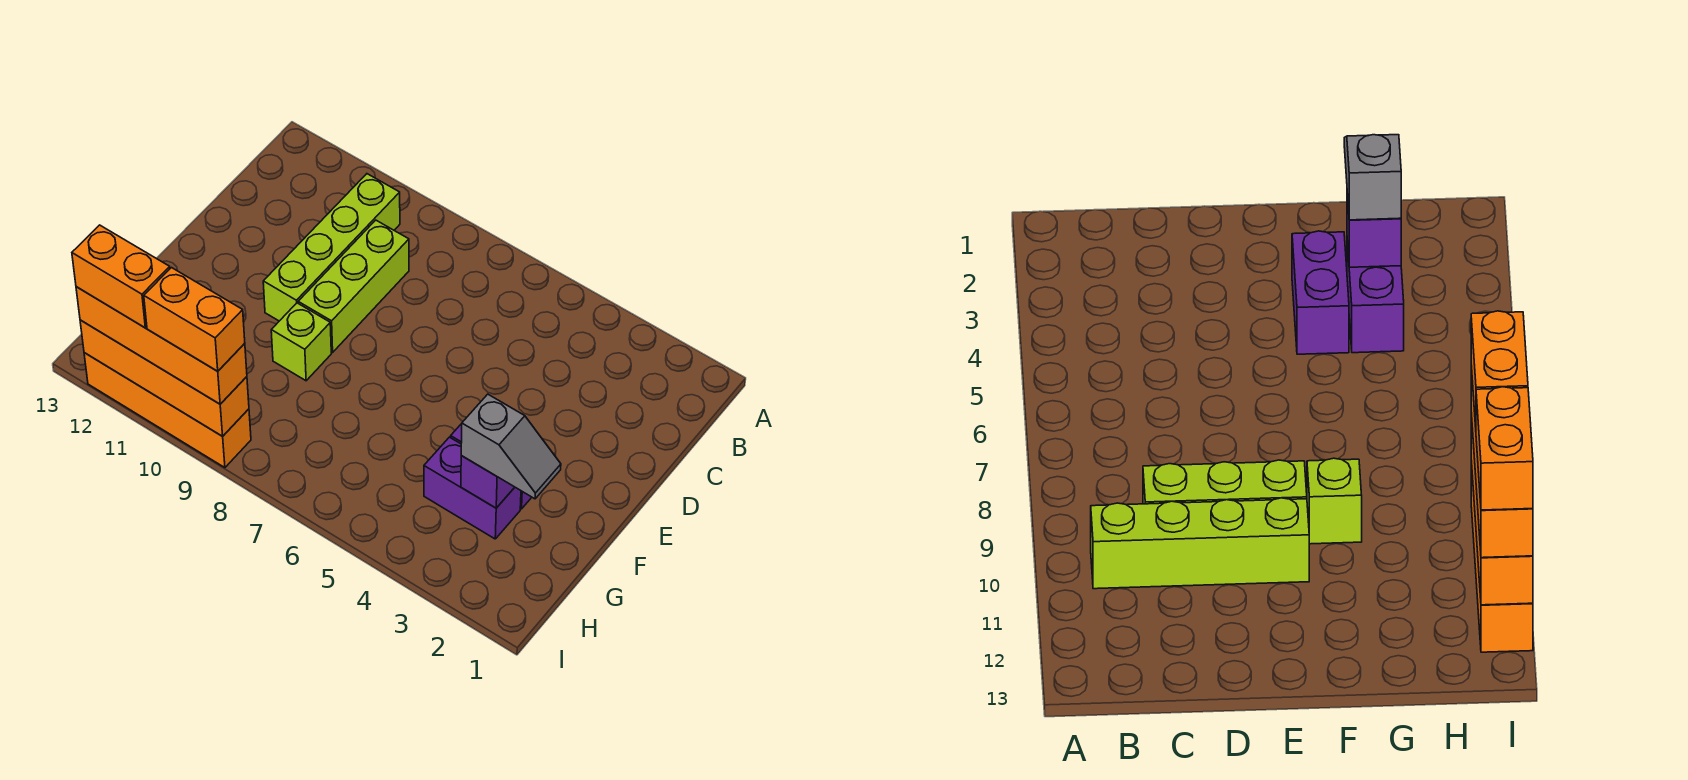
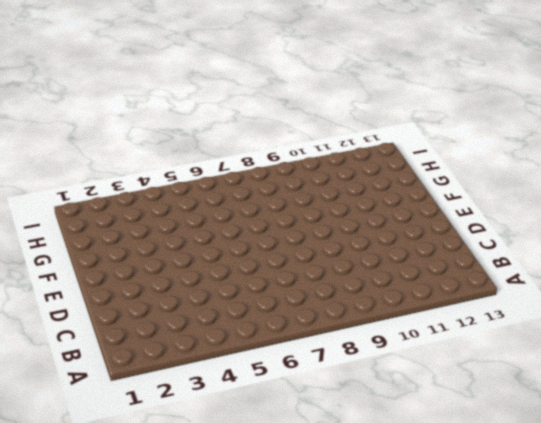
none -> lime brick B10:E10 level 1
none -> lime brick C9:E9 level 1
none -> purple brick F3:F4 level 1

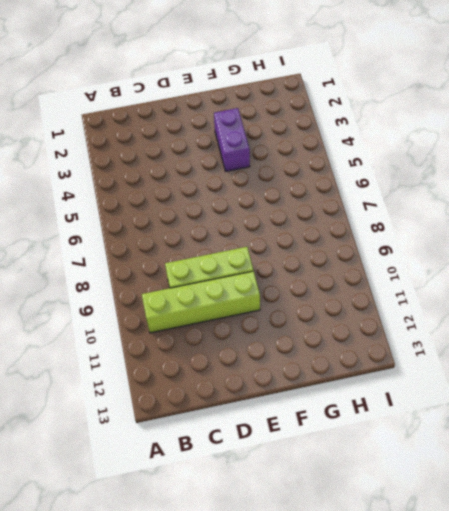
none -> lime brick F9 level 1
none -> purple brick G3:G4 level 1
none -> orange brick I9:I12 level 1

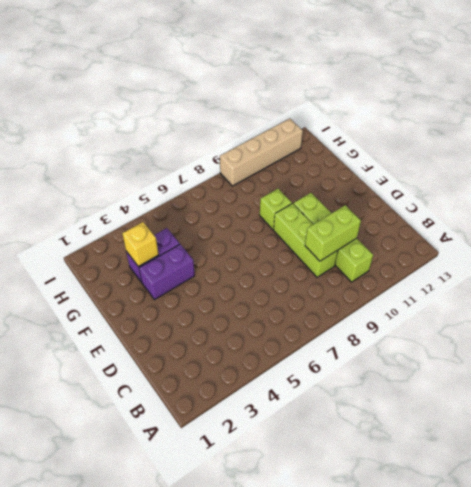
lime brick C9:C10 level 2 -> none
yellow brick G3 level 2 -> purple brick G3 level 2
tan brick I9:I12 level 1 -> orange brick I9:I12 level 1
none -> orange brick I9:I12 level 2
none -> grey slope G2:G3 level 3 top 3
none -> orange brick I9:I12 level 3

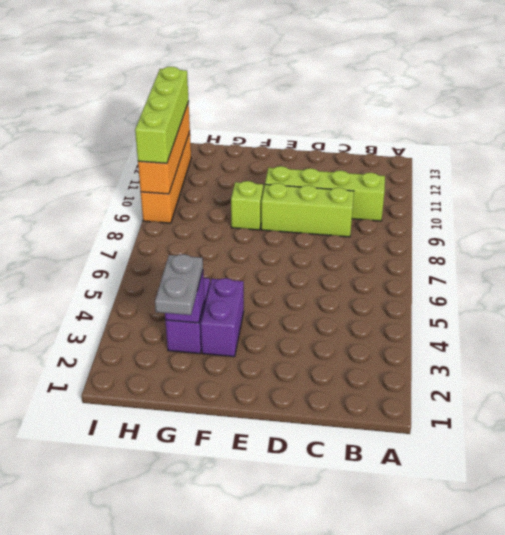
grey plate G2:G3 level 3 -> grey slope G2:G3 level 3 top 3
lime brick I9:I12 level 3 -> orange brick I9:I12 level 3
none -> orange brick I9:I10 level 4
none -> orange brick I11:I12 level 4

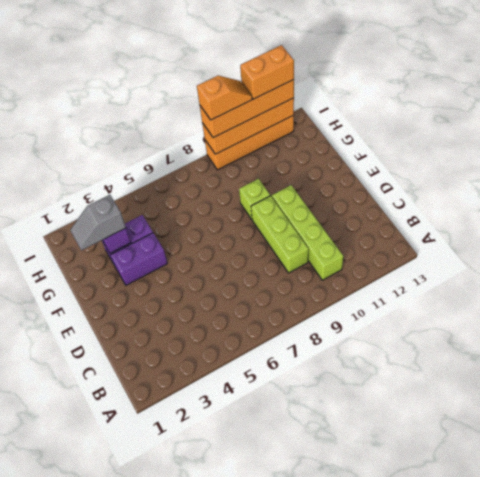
orange slope I9:I10 level 4 top 9 -> orange brick I9:I10 level 4

